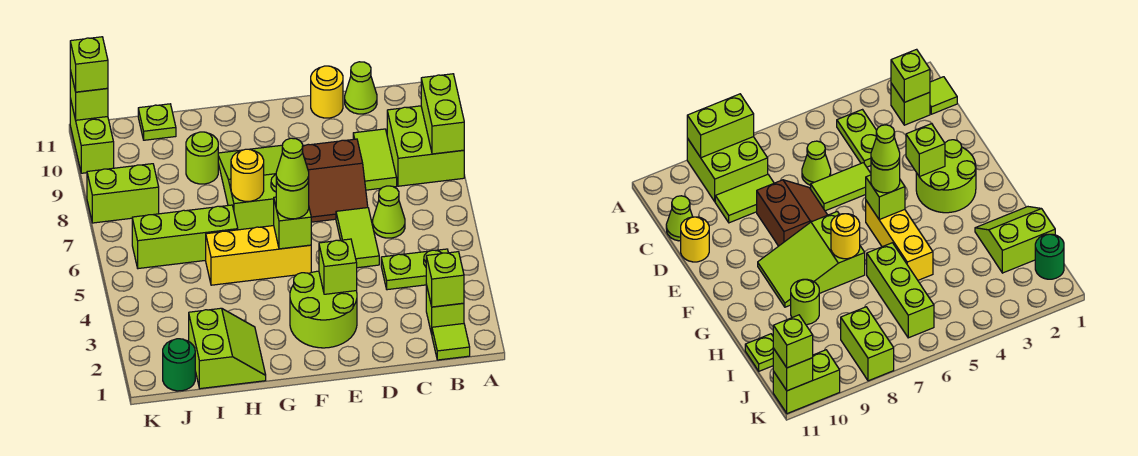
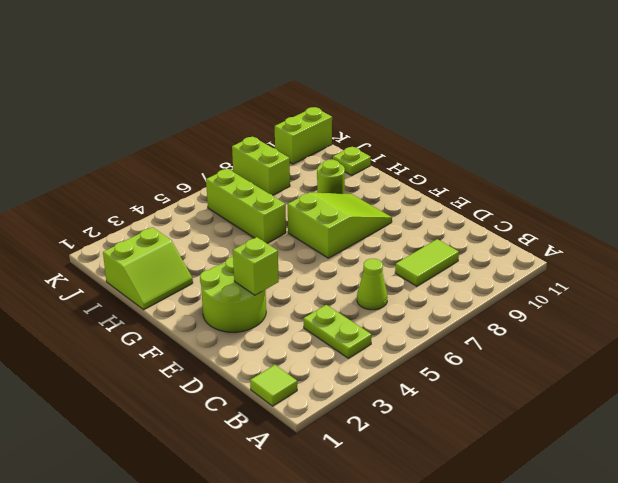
none -> lime brick A8:B9 level 1
none -> lime brick B2 level 1
none -> lime cone C11 level 1

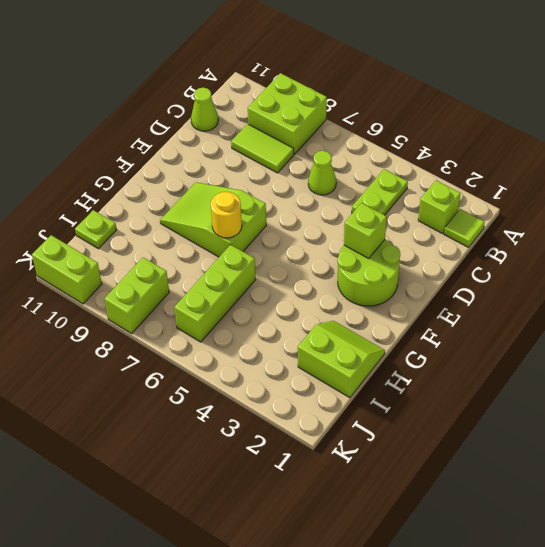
none -> lime tile D5:D6 level 1
none -> brown slope D7:E8 level 1 top 8
none -> yellow round brick D11 level 1

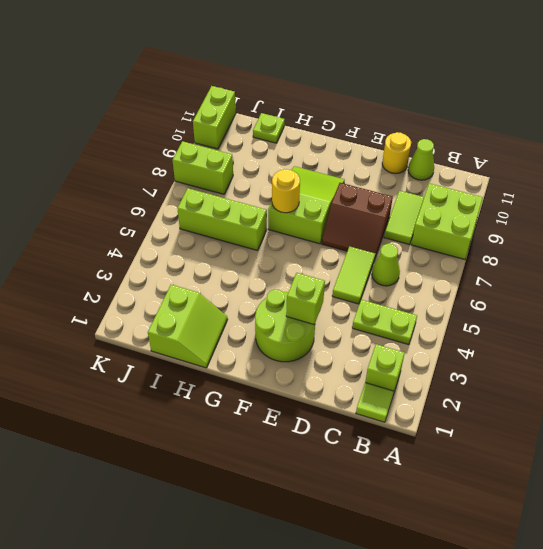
none -> yellow brick F5:H5 level 1
none -> lime round brick H9 level 1
none -> green round brick J1 level 1

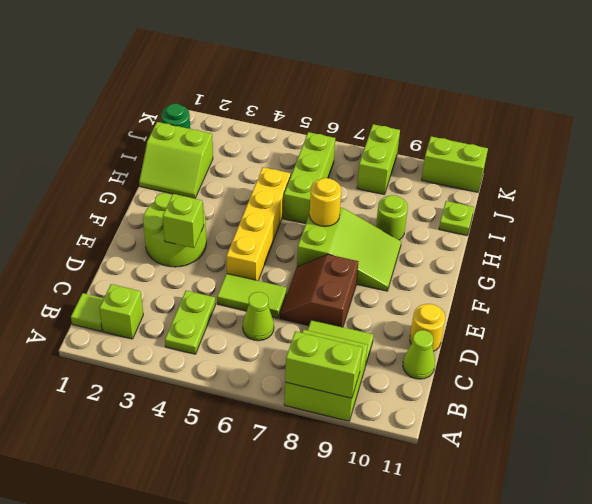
yellow brick E5:H5 level 1 -> yellow brick F5:H5 level 1
none -> lime brick B2 level 2
none -> lime brick F5 level 2
none -> lime brick K11 level 2

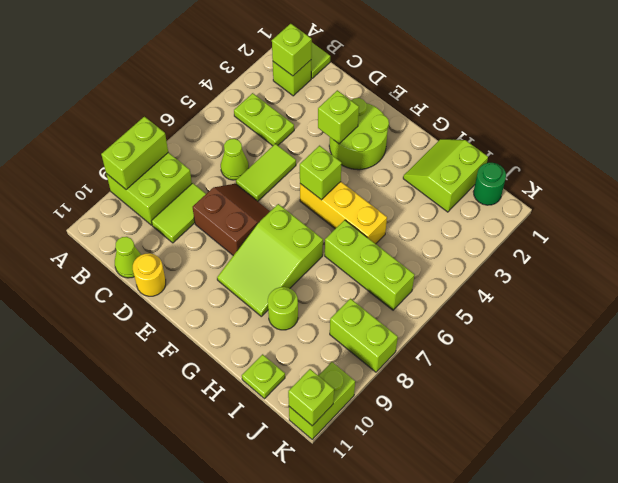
none -> yellow round brick G7 level 2
none -> lime round brick F5 level 3
none -> lime brick K11 level 3

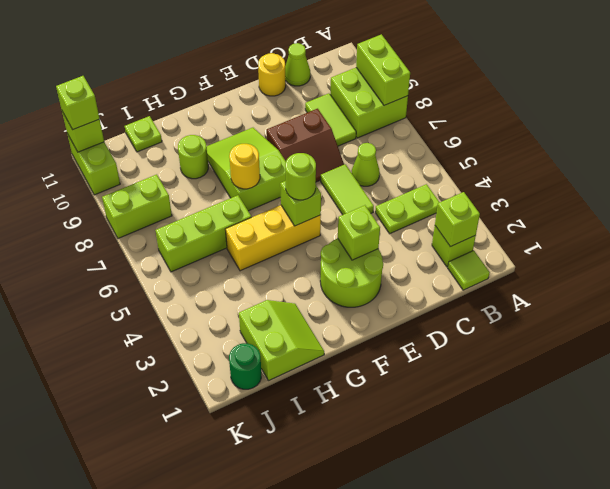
none -> lime cone F5 level 4

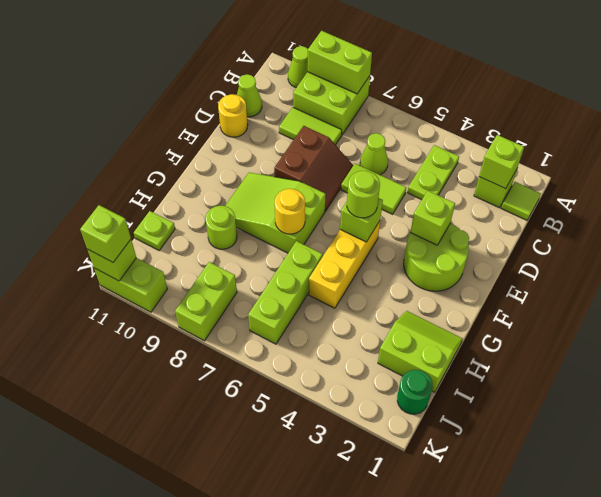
lime cone A10 level 1 -> lime cone F5 level 4

